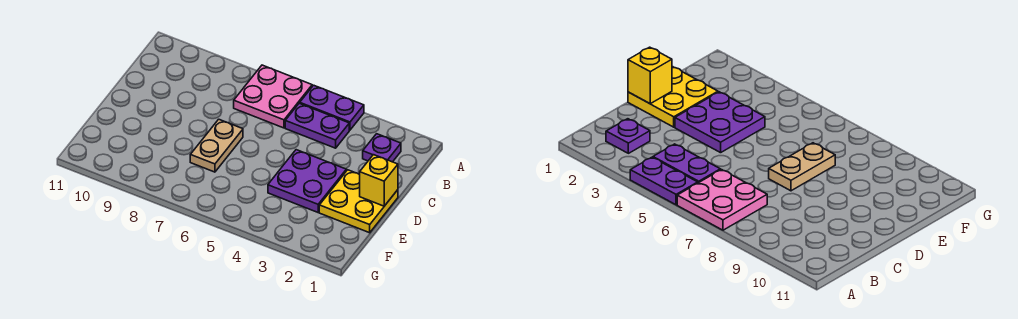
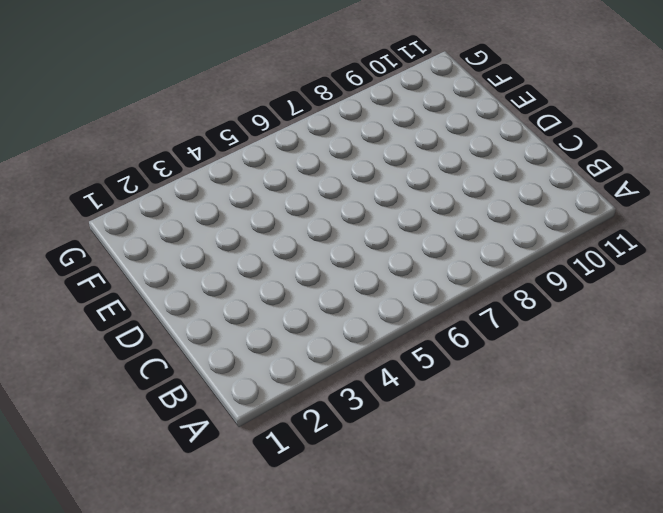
none -> purple plate A4:A5 level 1
none -> pink plate A6:B7 level 1

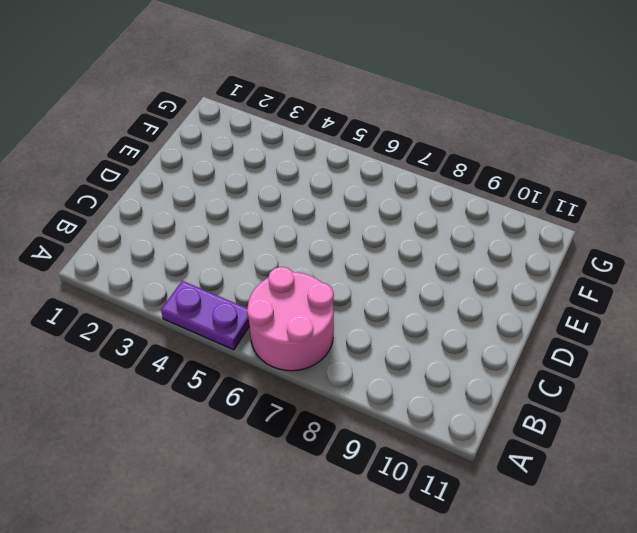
pink round brick A6:B7 level 1 -> pink plate A6:B7 level 1
none -> purple plate B2 level 1
none -> purple plate B4:B5 level 1

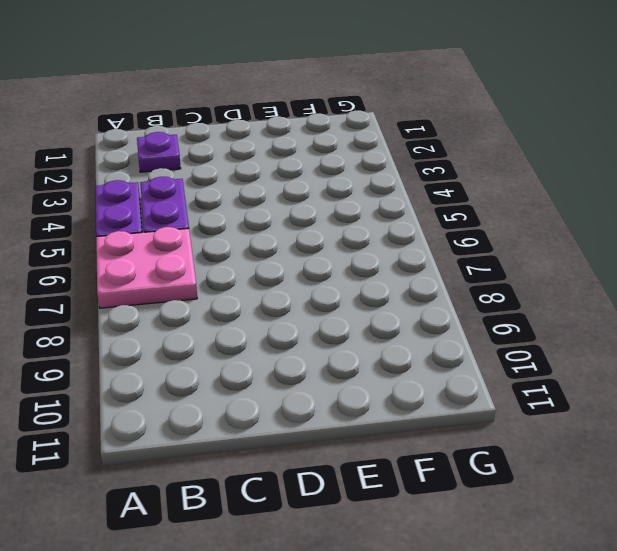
none -> yellow plate D1:E2 level 1
none -> purple plate D3:E4 level 1

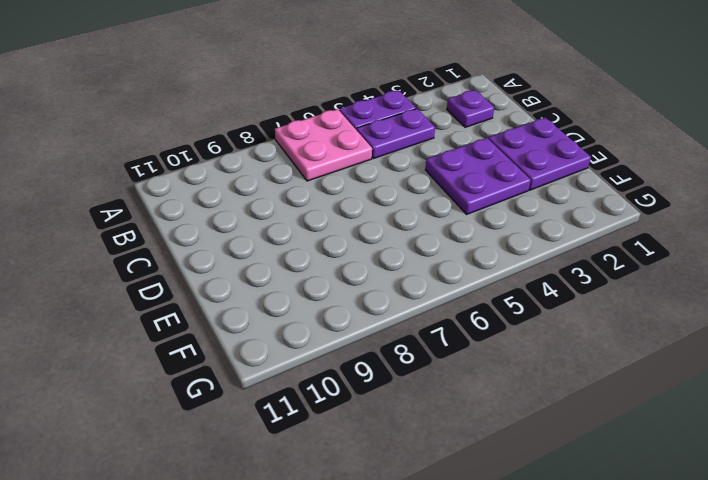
purple plate D1:E2 level 1 -> yellow plate D1:E2 level 1
none -> tan plate D7:E7 level 1
none -> yellow brick D1 level 2

